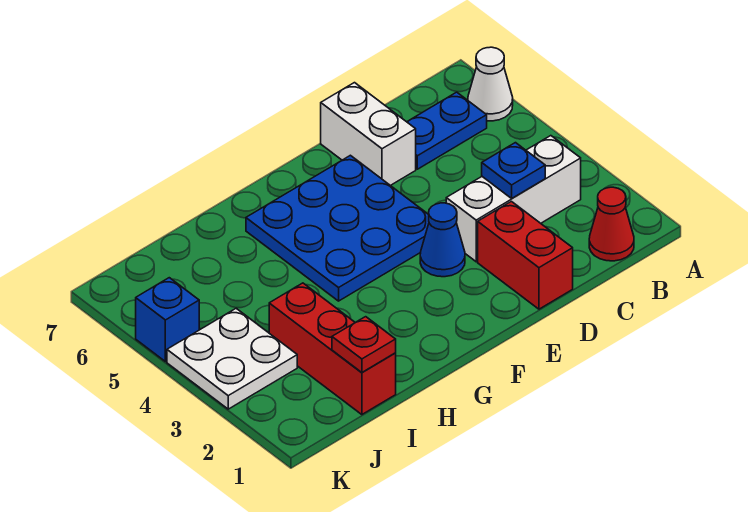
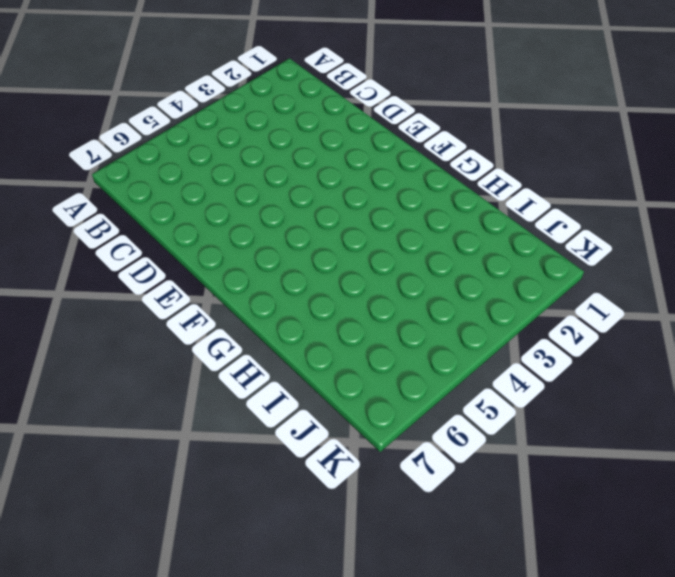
none -> white cone A6 level 1
none -> red cone B1 level 1
none -> white brick B3:D3 level 1

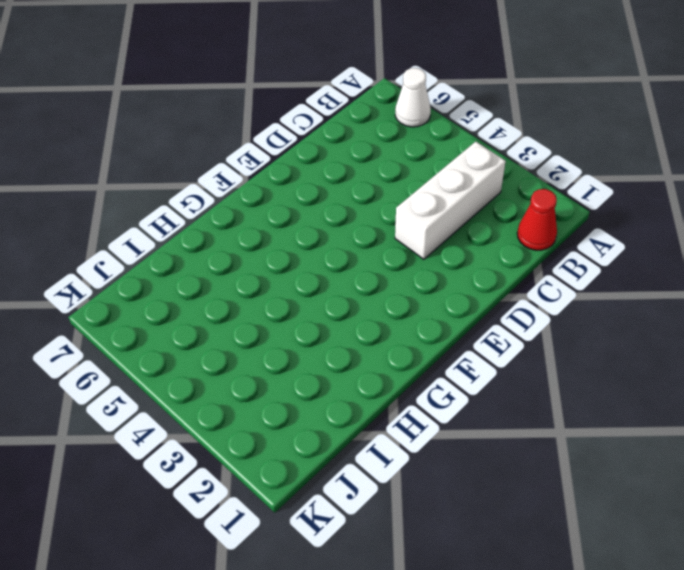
none -> blue plate B6:C6 level 1
none -> red brick D1:D2 level 1
none -> white brick D6:D7 level 1

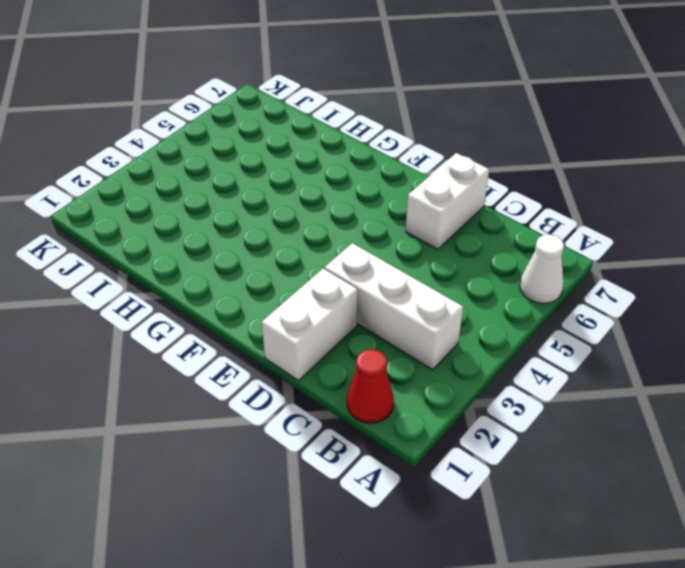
white brick D1:D2 level 1 -> red brick D1:D2 level 1
none -> blue plate B6:C6 level 1
none -> blue cone E3 level 1
none -> blue plate E4:G6 level 1

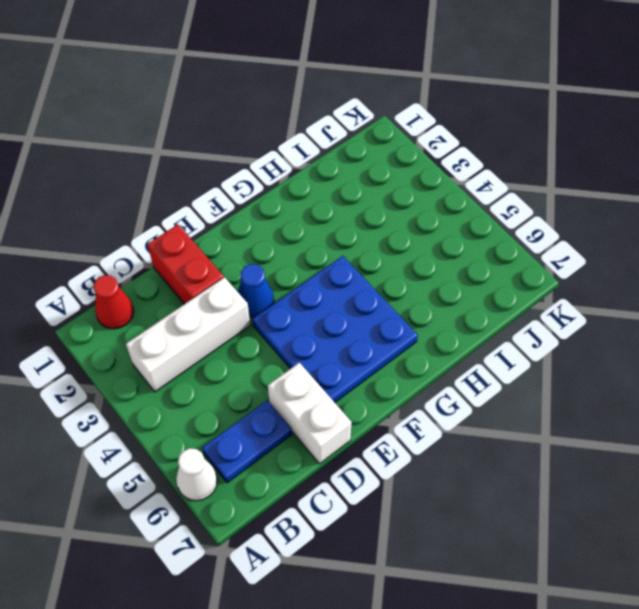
none -> red brick I1:I3 level 1
none -> white plate J3:K4 level 1
none -> blue brick K5 level 1

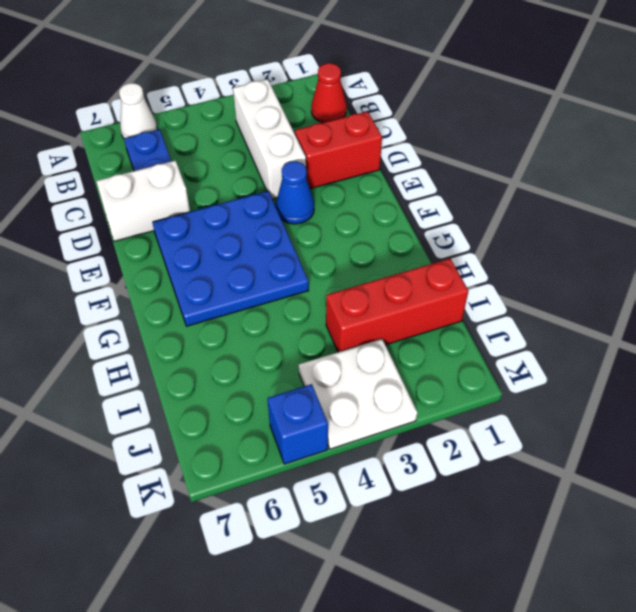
none -> blue plate C3 level 2
none -> red plate I1 level 2

